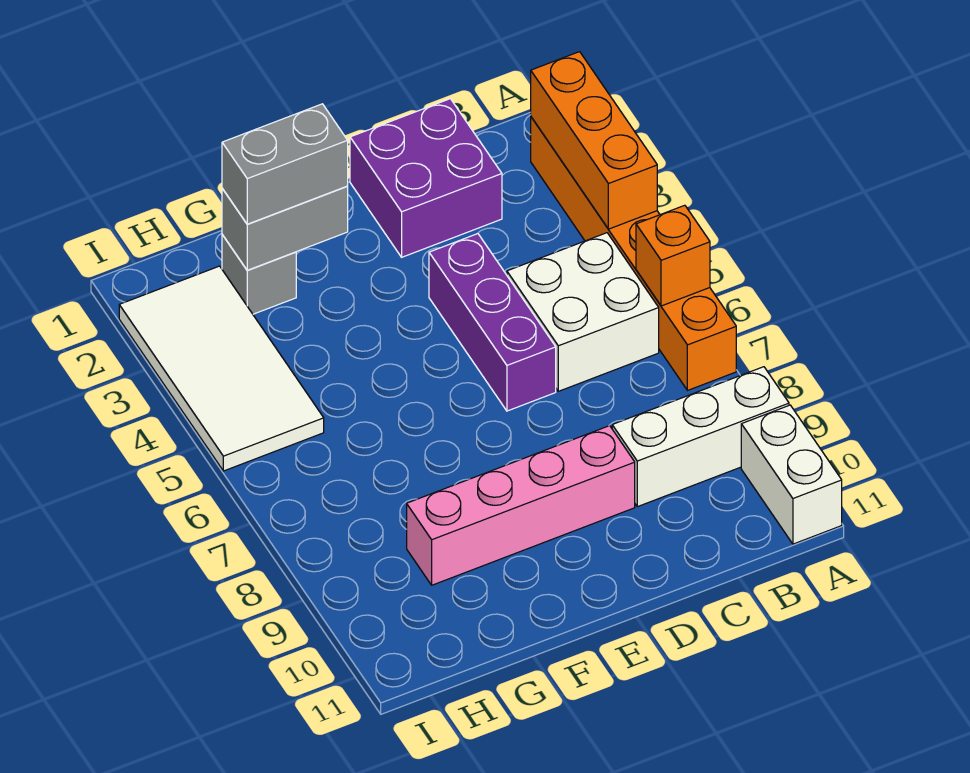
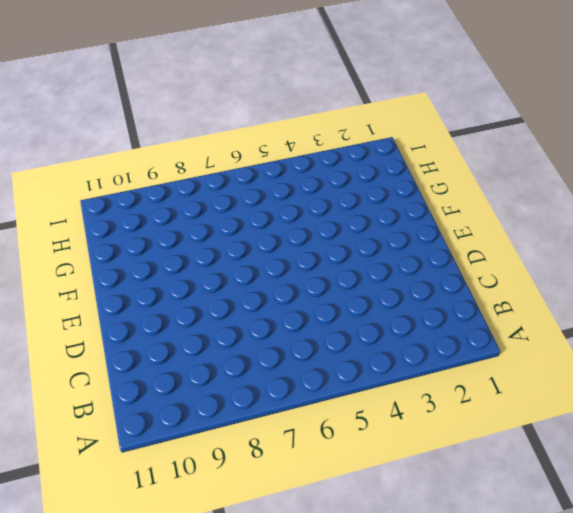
none -> orange brick A2:A7 level 1
none -> white brick A9:C9 level 1
none -> white brick A10:A11 level 1

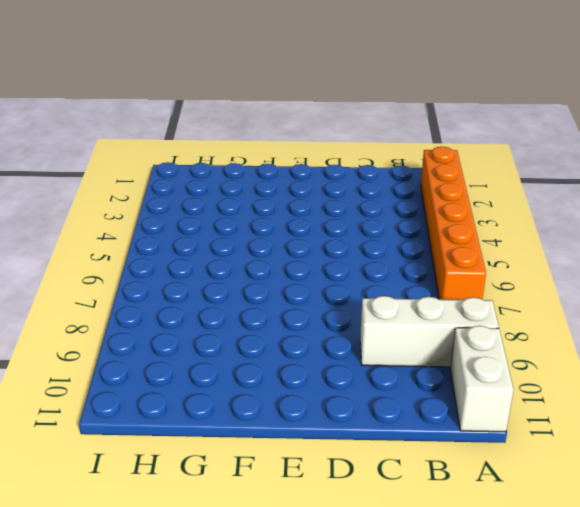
none -> white brick B5:C6 level 1
none -> purple brick C1:D2 level 1
none -> purple brick D4:D6 level 1

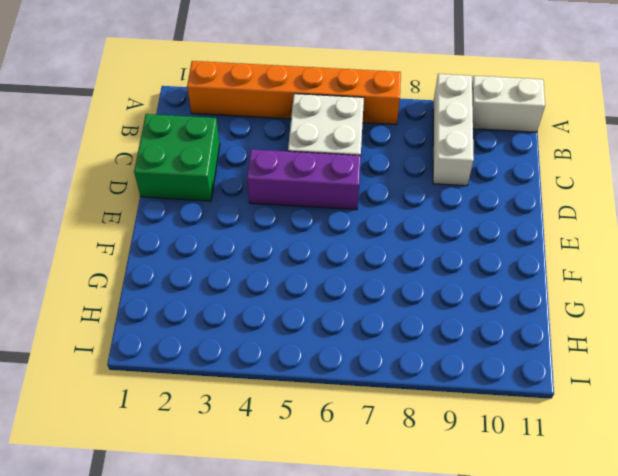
green brick C1:D2 level 1 -> purple brick C1:D2 level 1
none -> pink brick D9:G9 level 1
none -> grey brick G2 level 1
none -> white tile H2:I5 level 1

